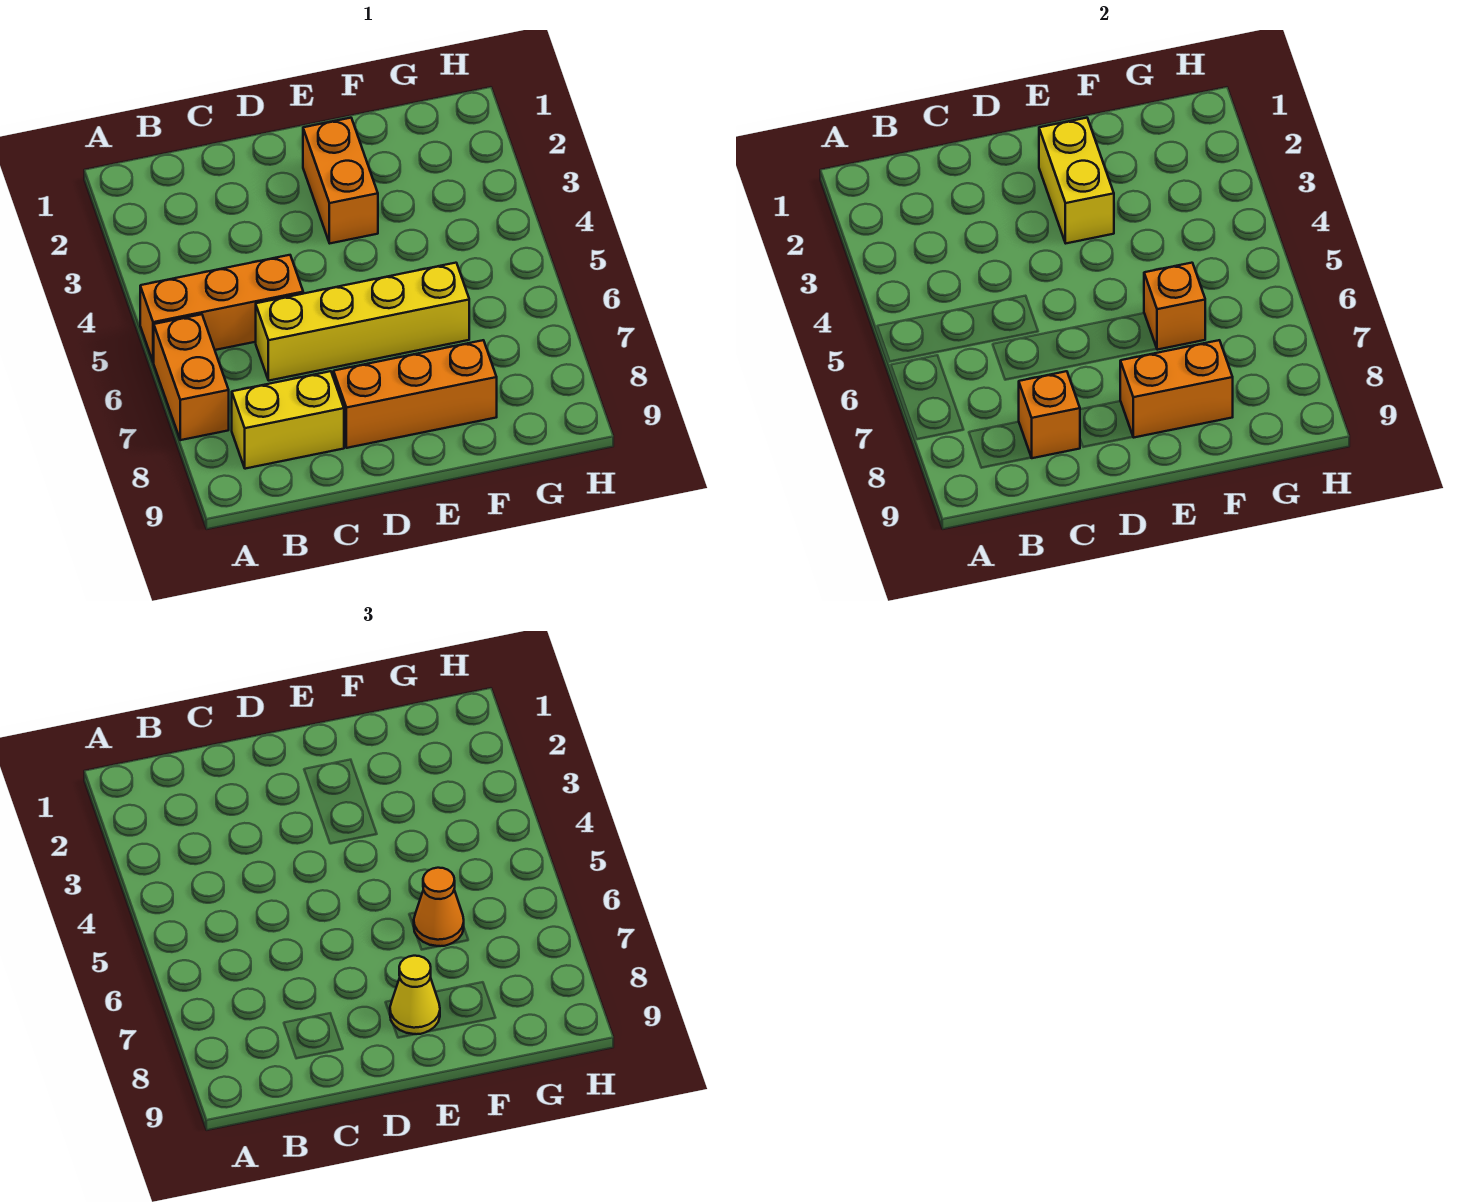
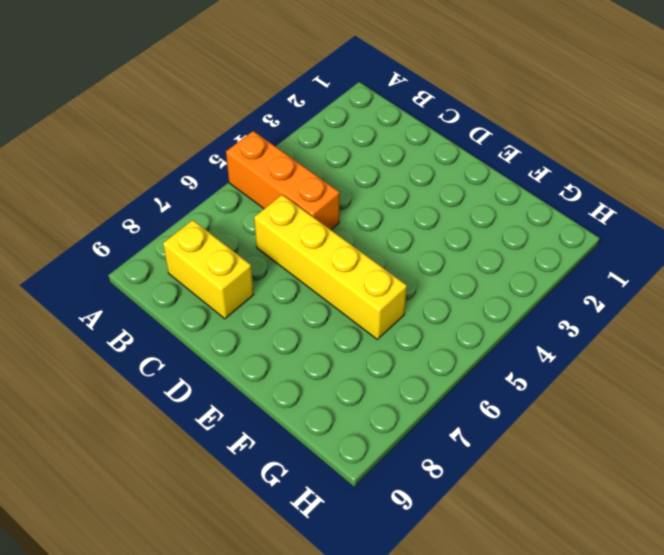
none -> orange brick A6:A7 level 1
none -> orange brick D8:F8 level 1
none -> orange brick E2:E3 level 1

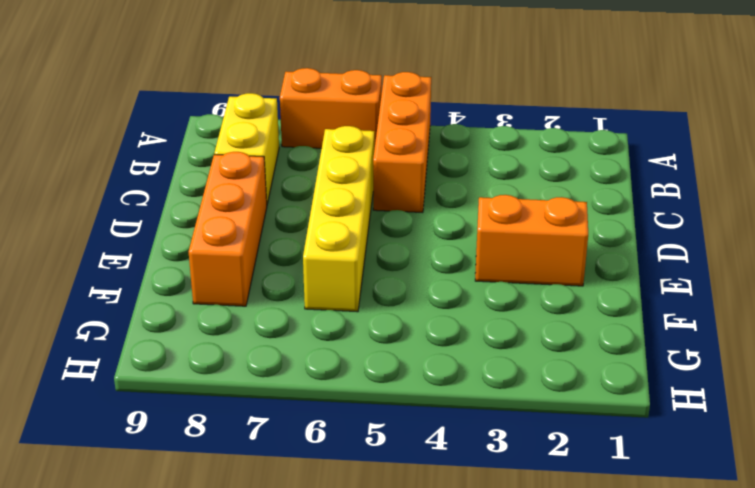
none -> orange brick C8 level 2
none -> yellow brick E2:E3 level 2
none -> orange brick E8:F8 level 2

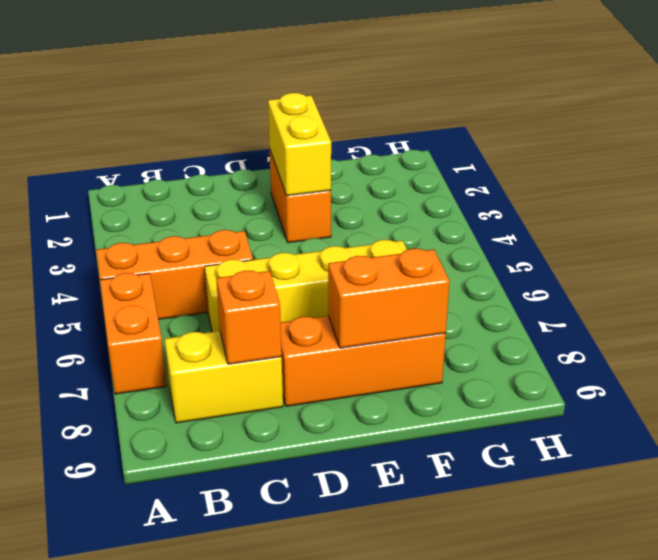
none -> orange brick F6 level 2
none -> yellow cone E8 level 3
none -> orange cone F6 level 3

